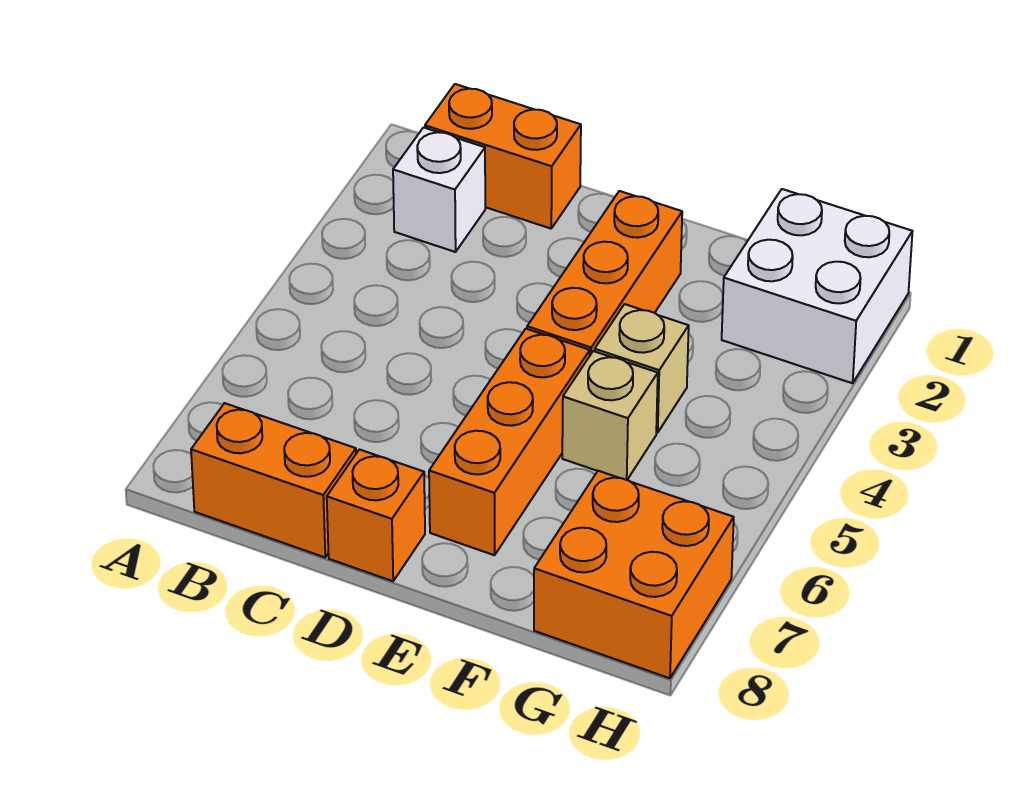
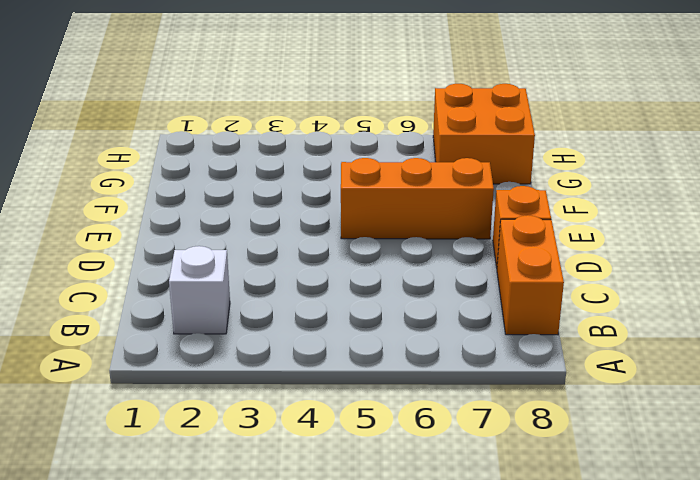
none -> orange brick B1:C1 level 1
none -> orange brick E2:E4 level 1

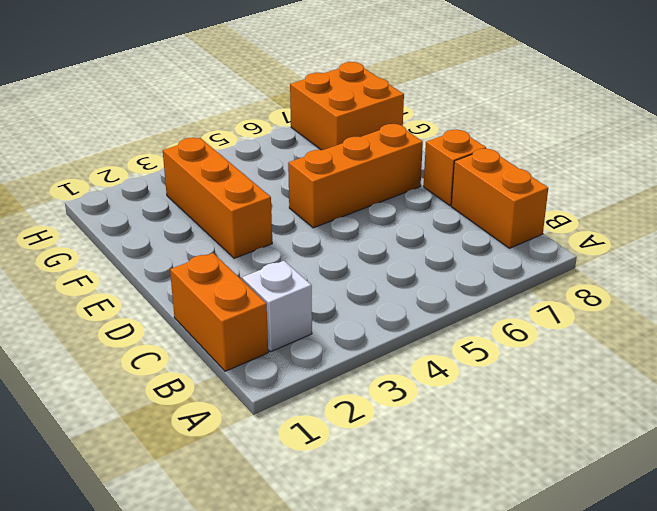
orange brick E3:G3 level 1 -> orange brick E2:E4 level 1
none -> tan brick F4 level 1
none -> tan brick F5 level 1

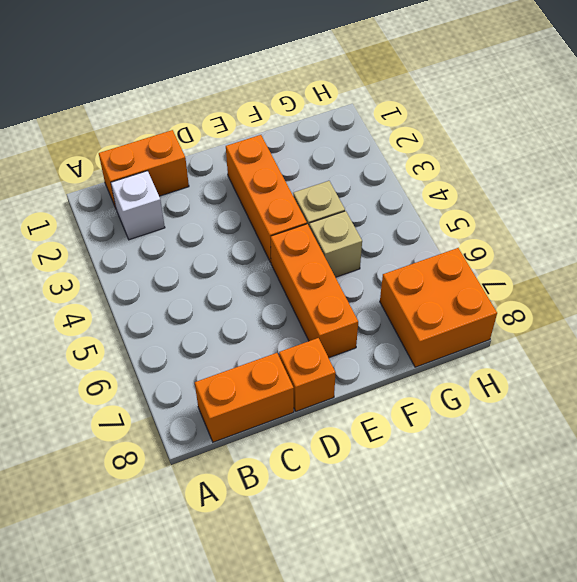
none -> white brick G1:H2 level 1

